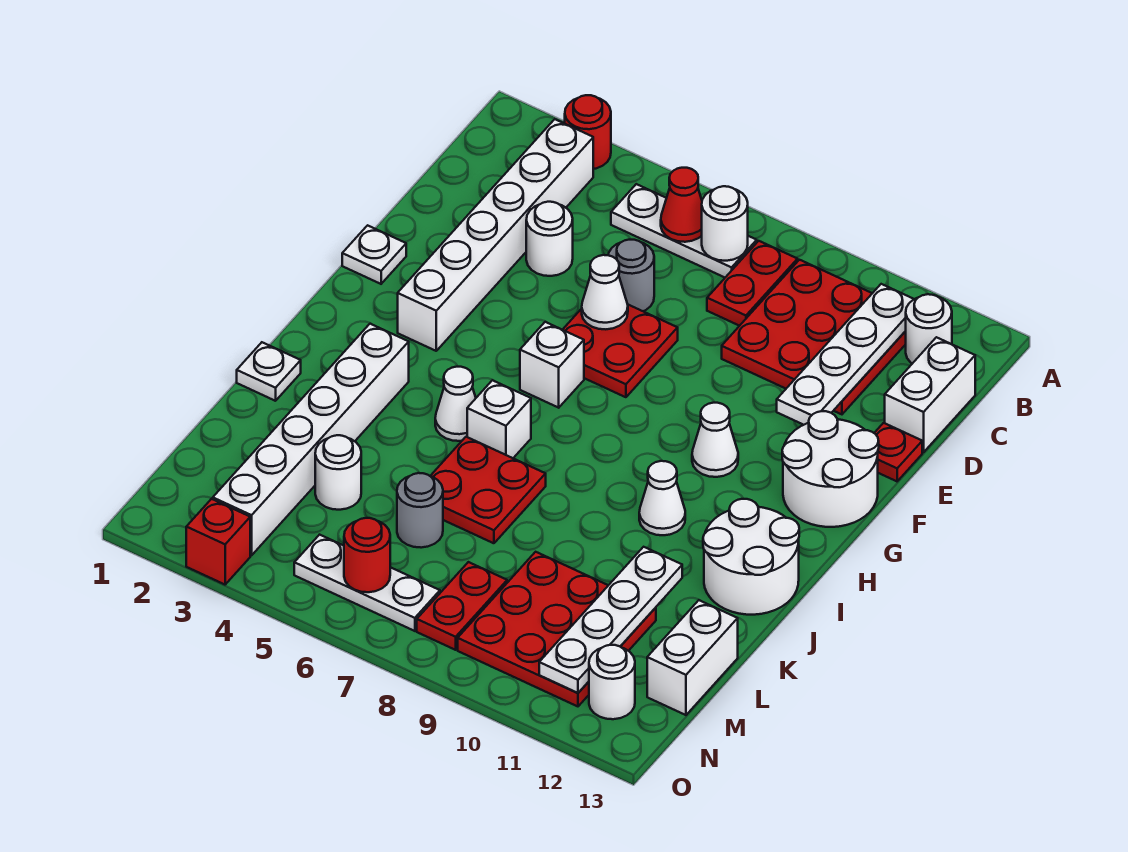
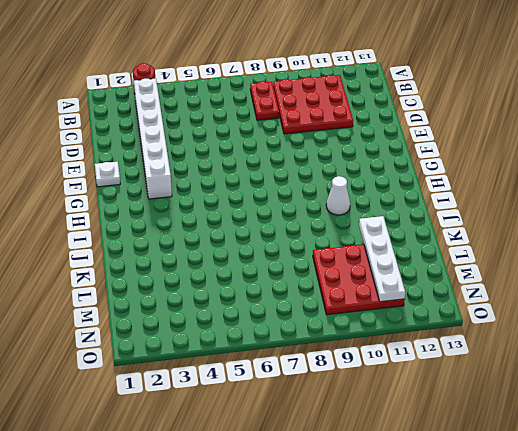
none -> white plate B5:B7 level 1
none -> white round brick B12 level 1
none -> white brick C13:D13 level 1
none -> white round brick D4 level 1

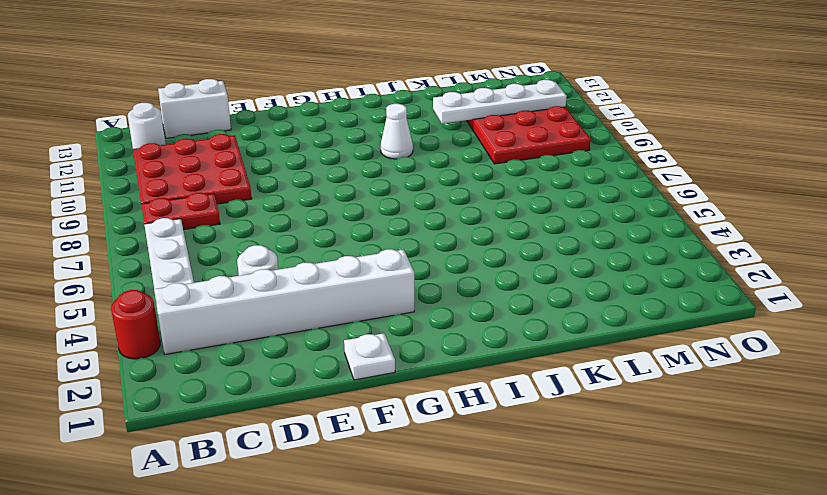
none -> grey round brick D6 level 1
none -> red plate E6:F7 level 1
none -> red plate E13 level 1
none -> white round brick F12:G13 level 1

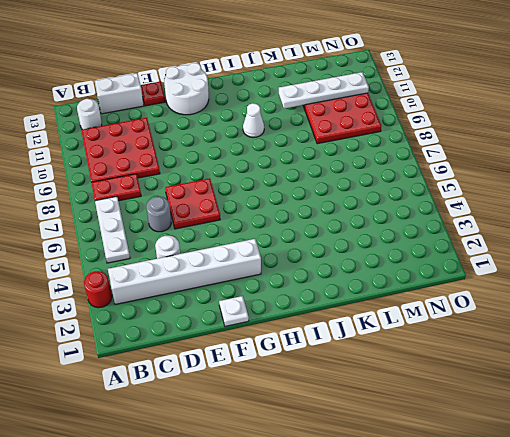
none -> white brick G6 level 1
none -> white cone G10 level 1
none -> white brick I3:N3 level 1
none -> white cone I5 level 1

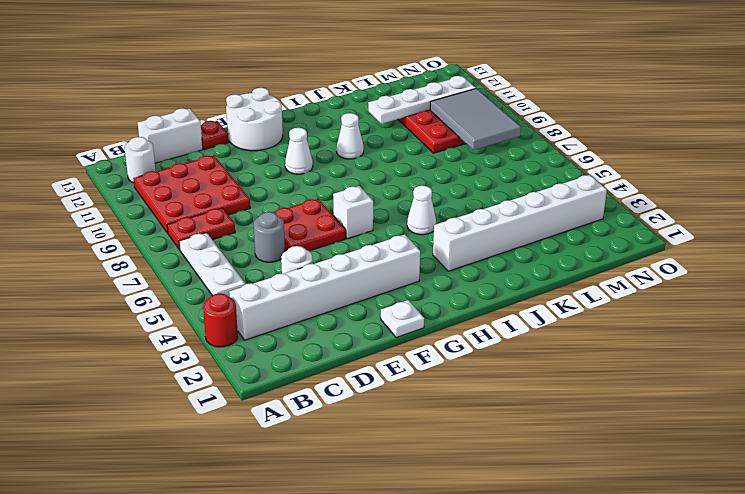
grey tile M8:N10 level 2 -> none
none -> white brick I6 level 1
none -> white round brick I12:J13 level 1
none -> white plate J1 level 1
none -> red plate J6:K7 level 1

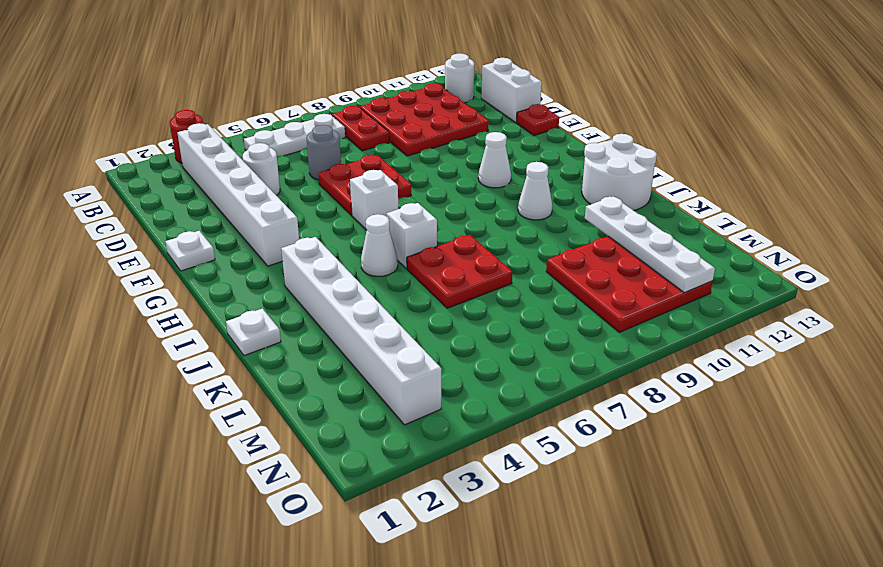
none -> white round brick F12:G13 level 1
none -> white round brick L4 level 1
none -> grey round brick L6 level 1
none -> white brick L13:M13 level 1

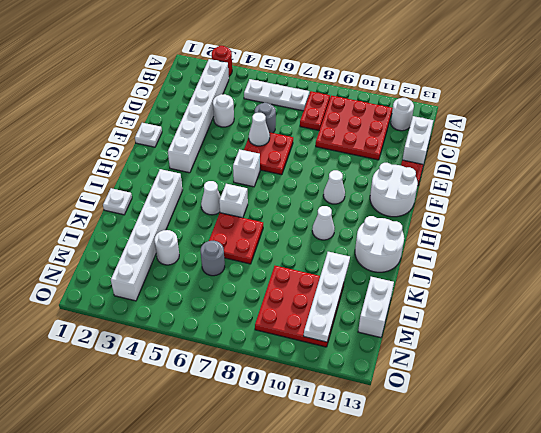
none -> red plate M8:N8 level 1
none -> white plate N5:N7 level 1
none -> white round brick N12 level 1
none -> red brick O3 level 1

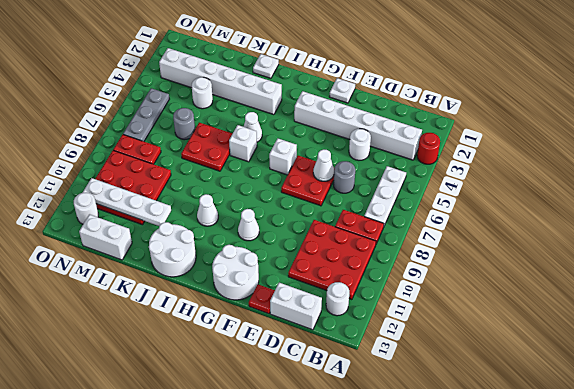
grey plate N5:N7 level 1 -> white plate N5:N7 level 1
none -> red brick O3 level 1
none -> red cone B6 level 2
none -> white round brick B7 level 2
none -> white plate B11:E11 level 2

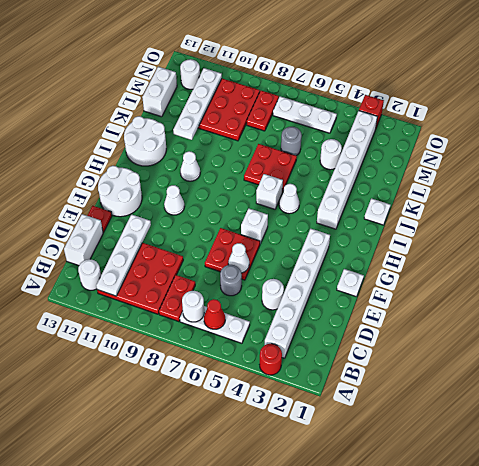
none -> red round brick N6 level 2

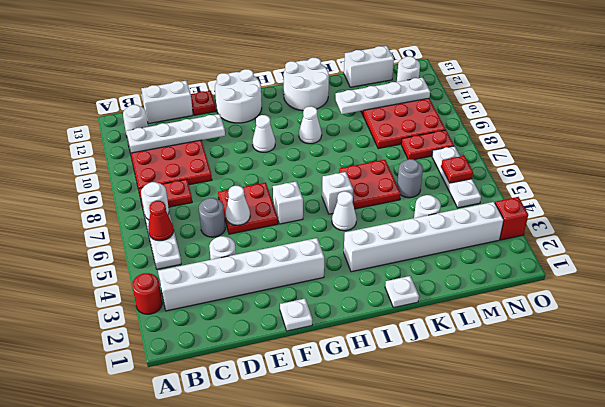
red plate N6 level 2 -> red round brick N6 level 2

